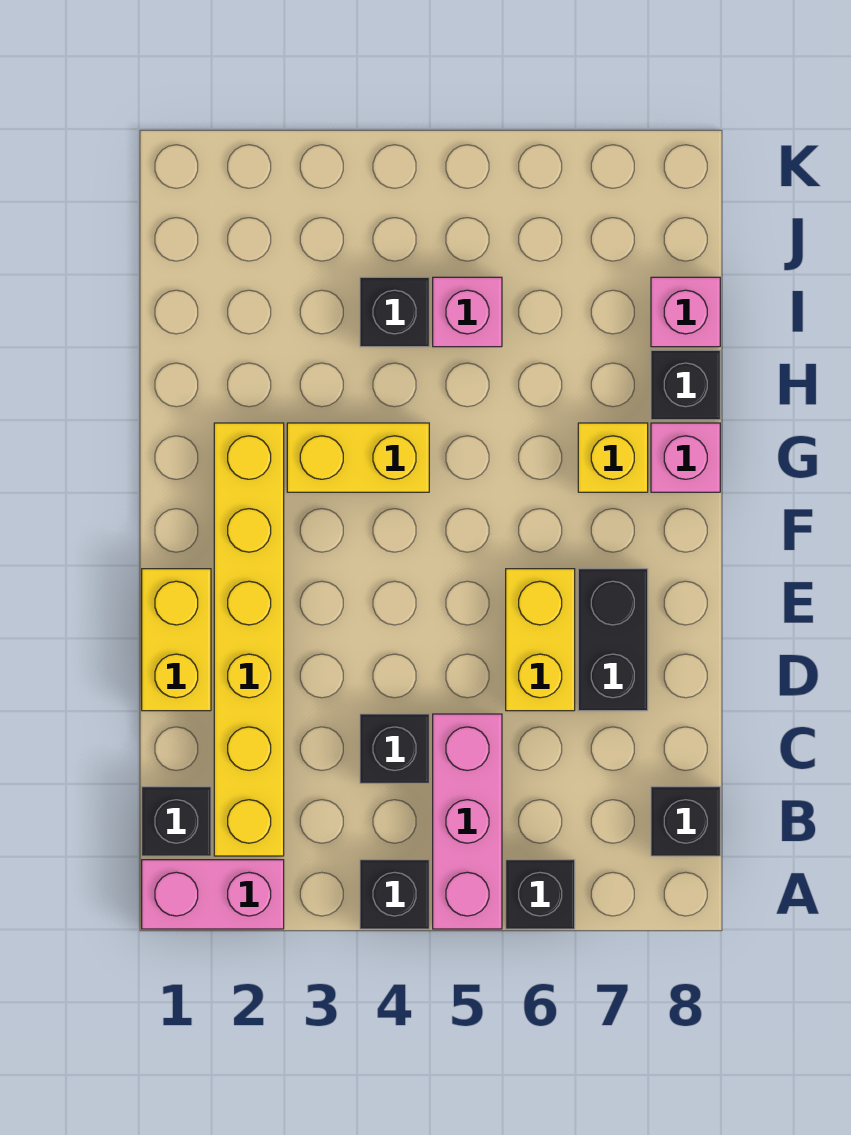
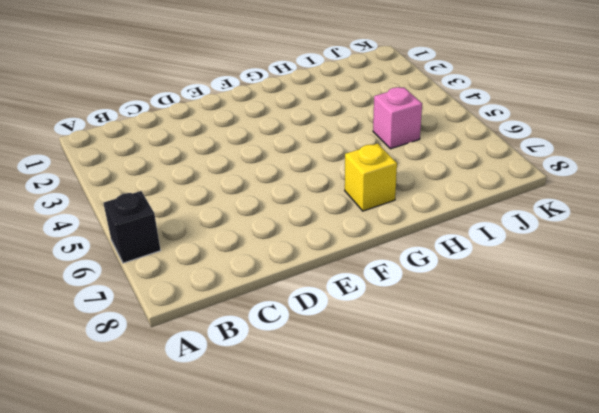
none -> pink brick A1:A2 level 1
none -> black brick A4 level 1
none -> pink brick A5:C5 level 1

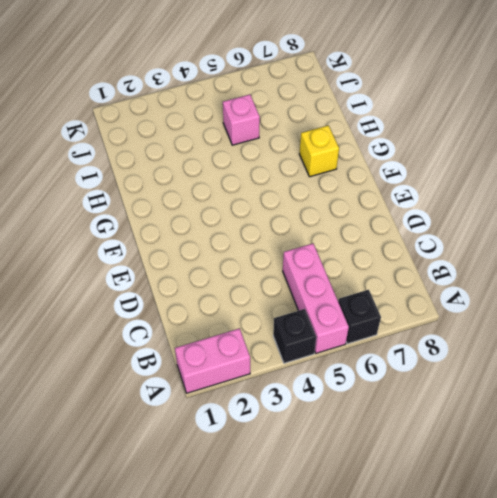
none -> black brick B1 level 1
none -> yellow brick B2:G2 level 1
none -> black brick B8 level 1

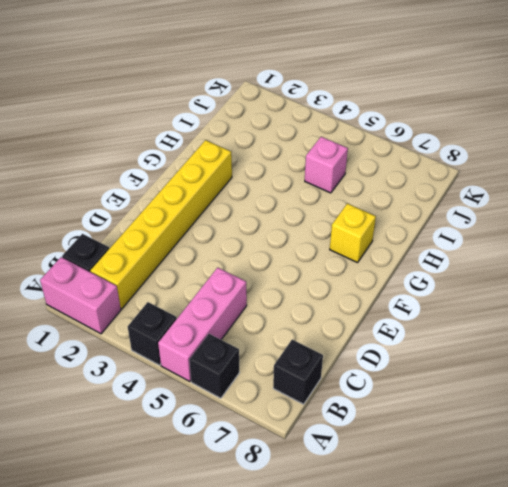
none -> black brick C4 level 1
none -> yellow brick D1:E1 level 1
none -> yellow brick D6:E6 level 1

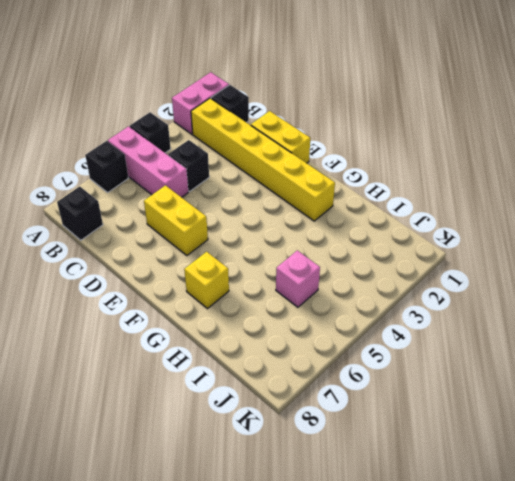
none -> black brick D7:E7 level 1
none -> yellow brick G3:G4 level 1
none -> pink brick G8 level 1

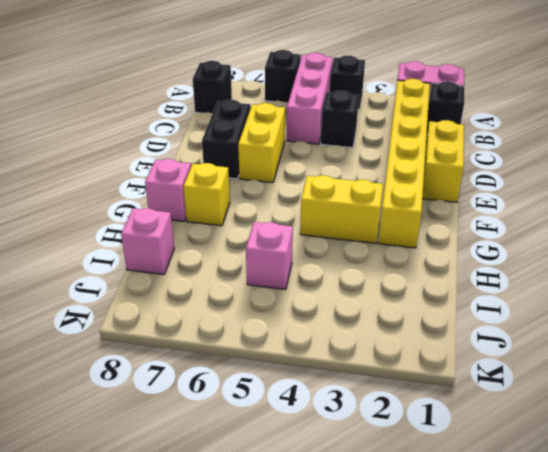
none -> black brick H8 level 1
none -> black brick I4 level 1

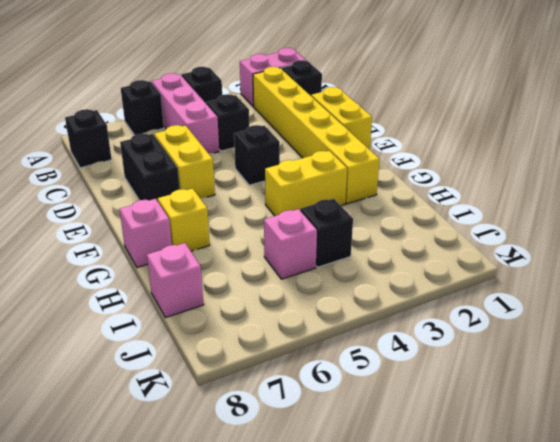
black brick E4 level 1 -> black brick H8 level 1

